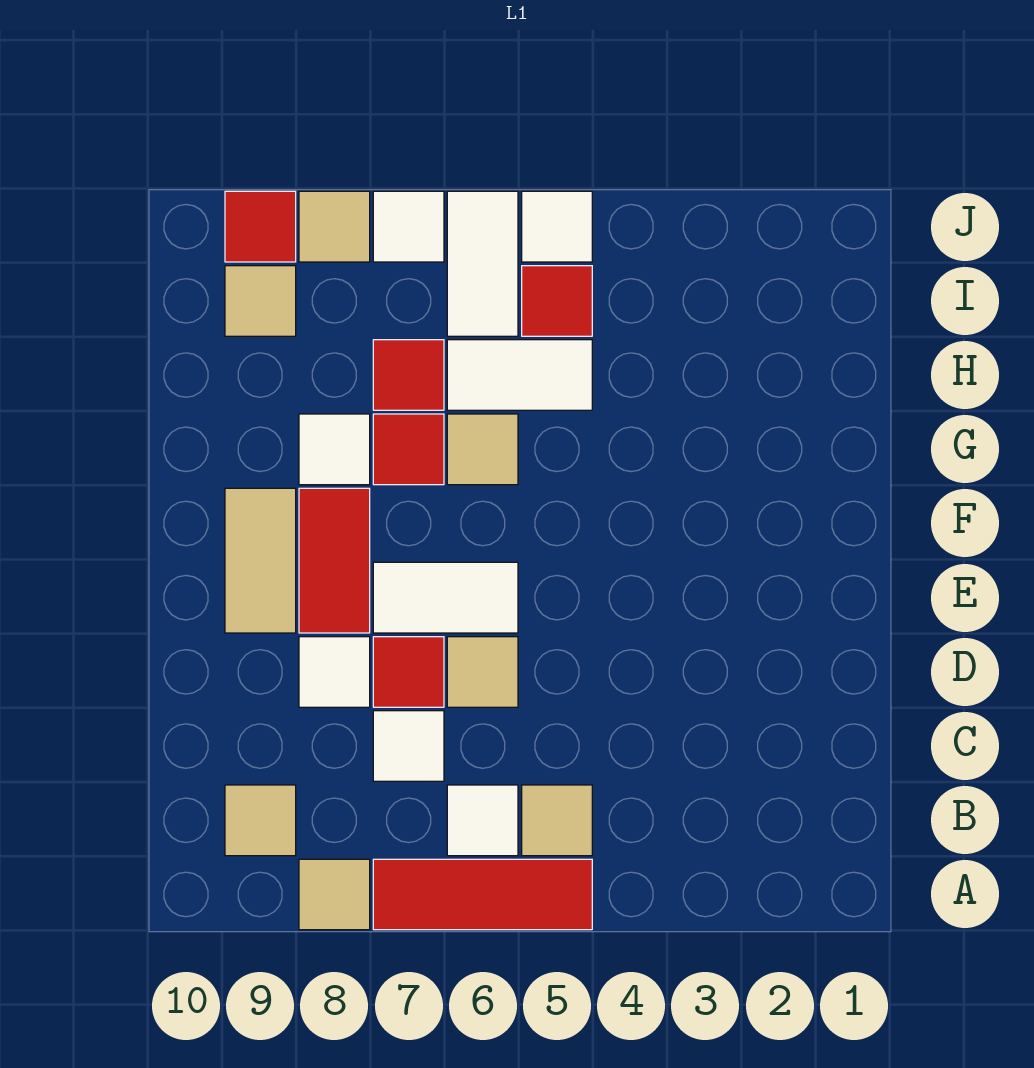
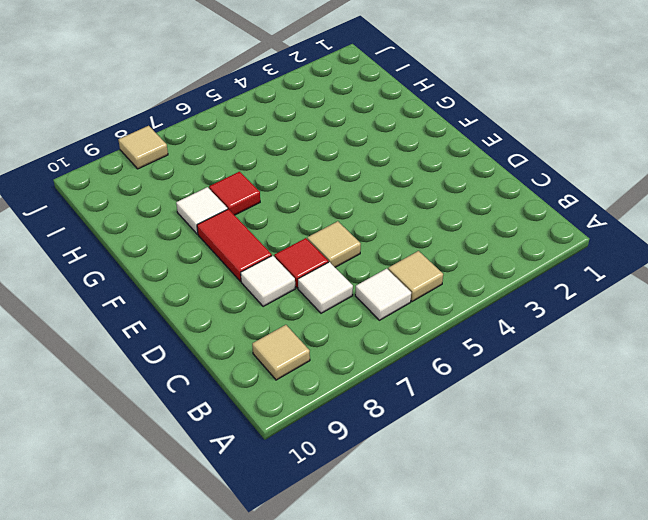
none -> red tile A5:A7 level 1
none -> tan tile A8 level 1
none -> white tile E6:E7 level 1

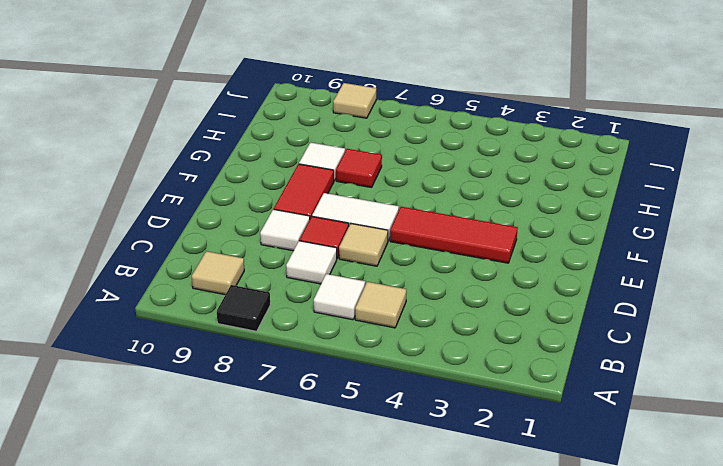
black tile A8 level 1 -> tan tile A8 level 1
red tile E3:E5 level 1 -> red tile A5:A7 level 1
none -> tan tile E9:F9 level 1
none -> tan tile G6 level 1
none -> white tile H5:H6 level 1

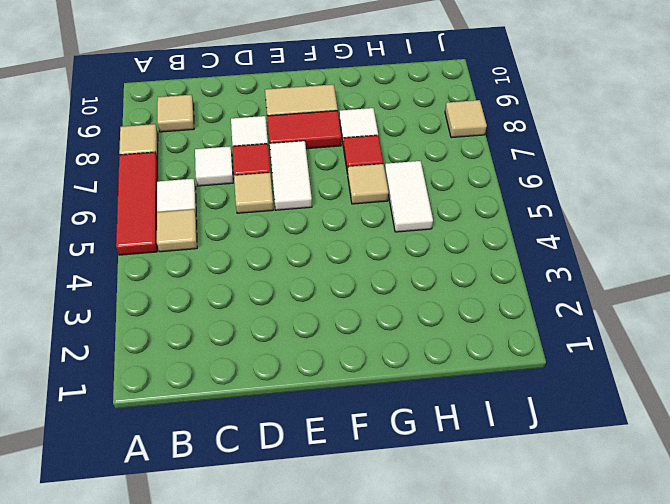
none -> red tile H7 level 1
none -> red tile I5 level 1
none -> white tile I6:J6 level 1

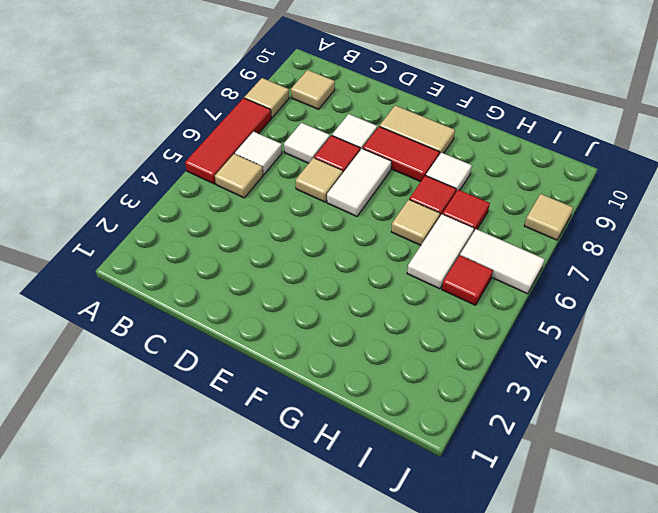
none -> tan tile I9 level 1
none -> white tile J5 level 1
none -> white tile J7 level 1

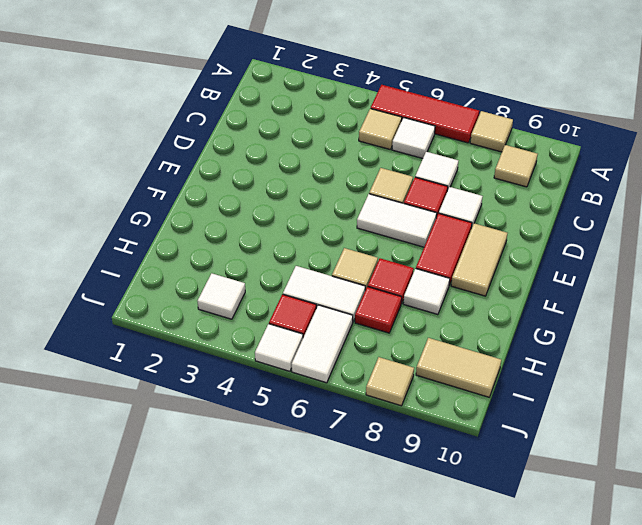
white tile I3 level 1 -> white tile J7 level 1
tan tile I9:I10 level 1 -> tan tile I9 level 1
none -> red tile J9 level 1

